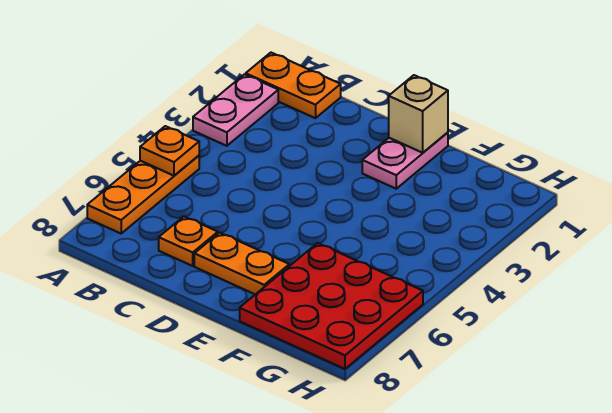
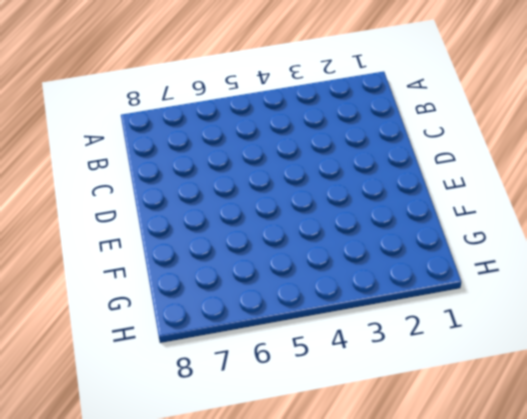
none -> orange plate A1:B1 level 1
none -> pink plate A2:A3 level 1

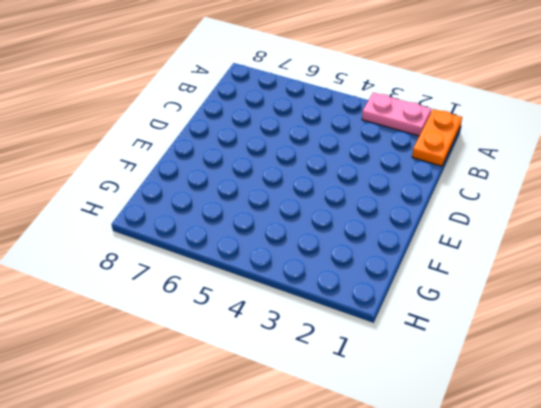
none -> orange plate A5:A7 level 1
none -> orange plate C7 level 1

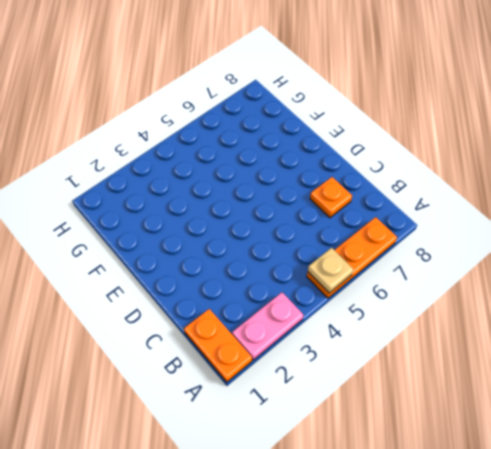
tan plate A5 level 2 -> orange plate A5 level 2
none -> orange plate D7:E7 level 1
none -> pink plate E1:E2 level 1

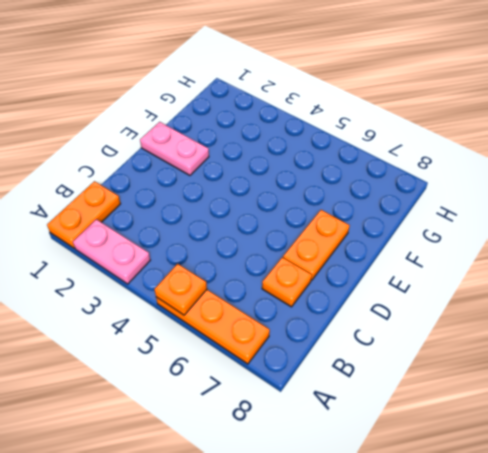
none -> red plate F6:H8 level 1
none -> tan brick E1 level 2

